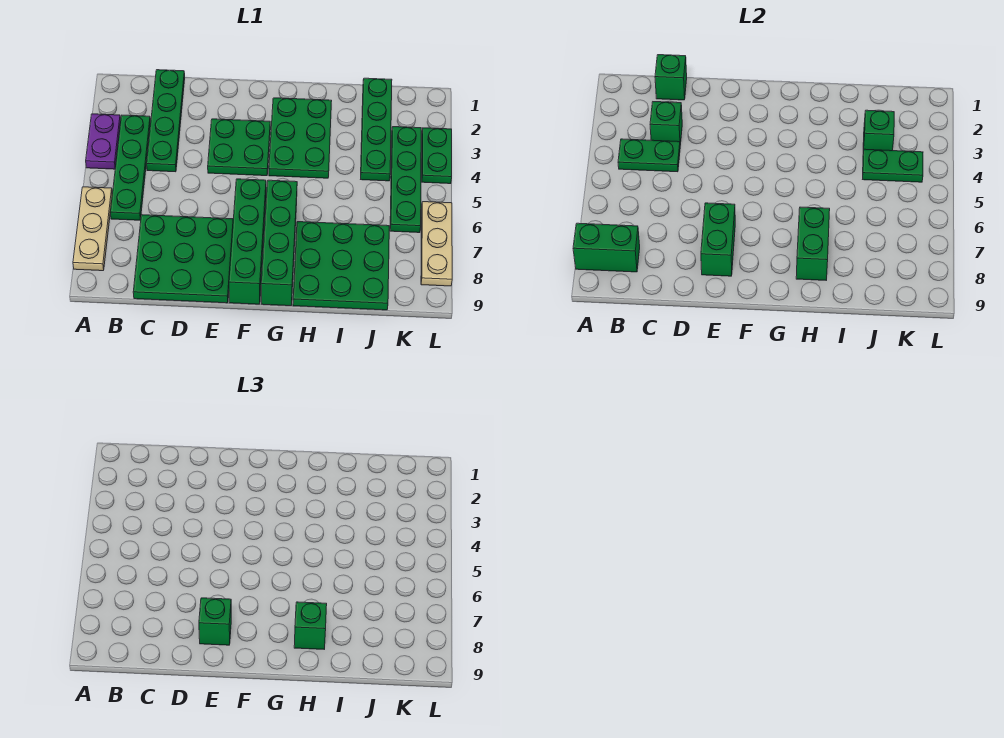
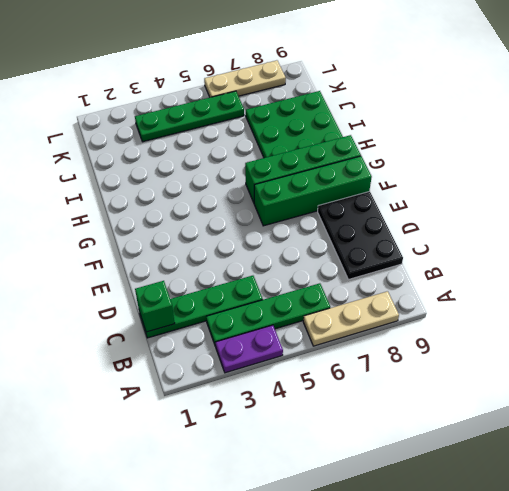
black plate C8:E9 level 1 -> green plate C7:E9 level 1
none -> green plate E3:F4 level 1
none -> green plate G2:H4 level 1
none -> green plate J1:J4 level 1

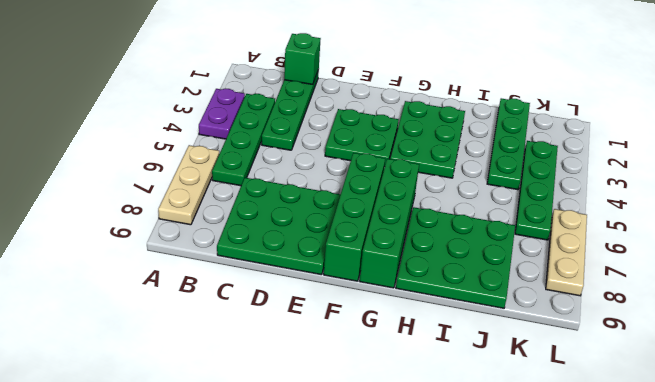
none -> green plate L3:L4 level 1
none -> green brick A8:B8 level 2
none -> green plate B4:C4 level 2

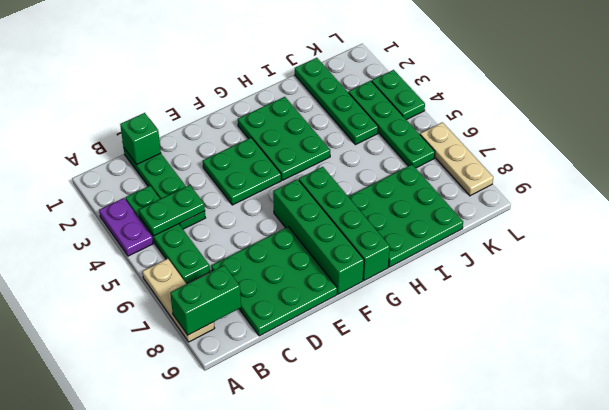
none -> green brick C3 level 2
none -> green brick E7:E8 level 2
none -> green brick H7:H8 level 2

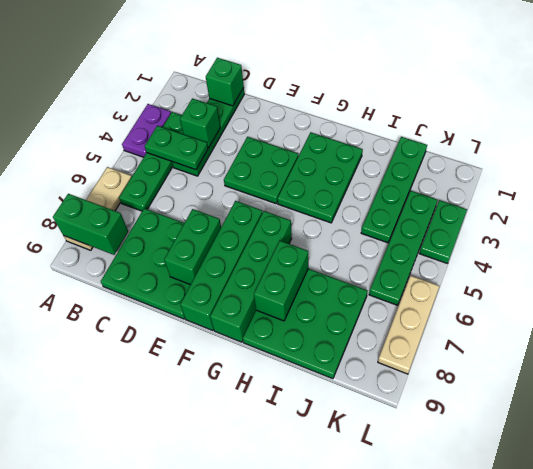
none -> green brick J3 level 2
none -> green plate J4:K4 level 2
none -> green brick E8 level 3

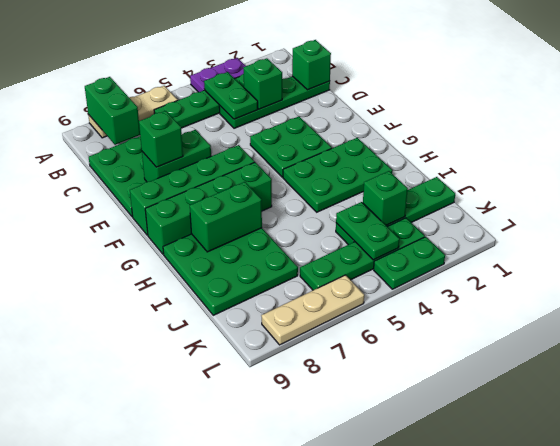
none -> green brick H8 level 3

